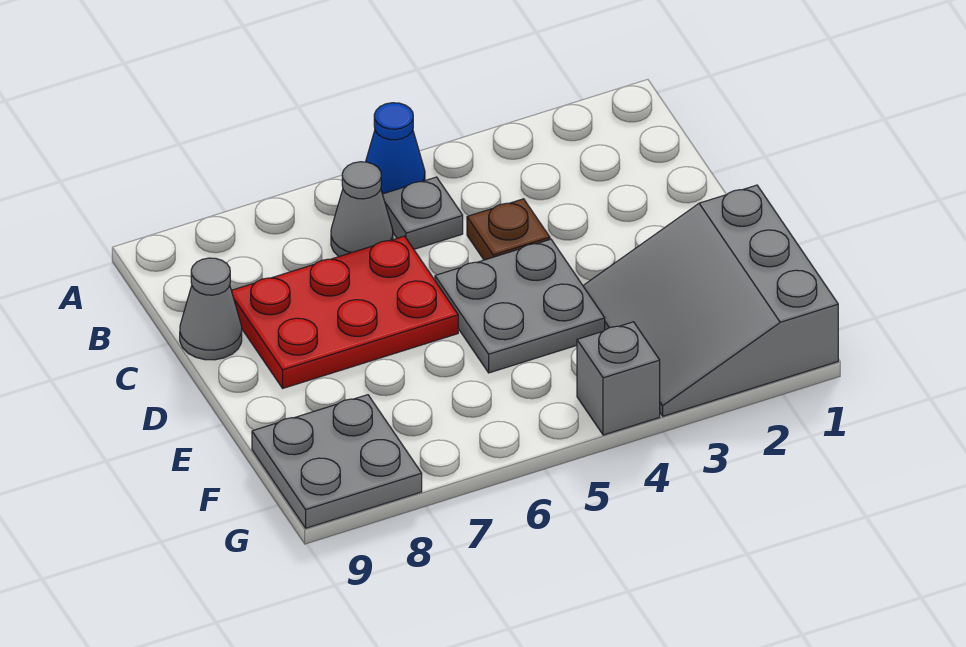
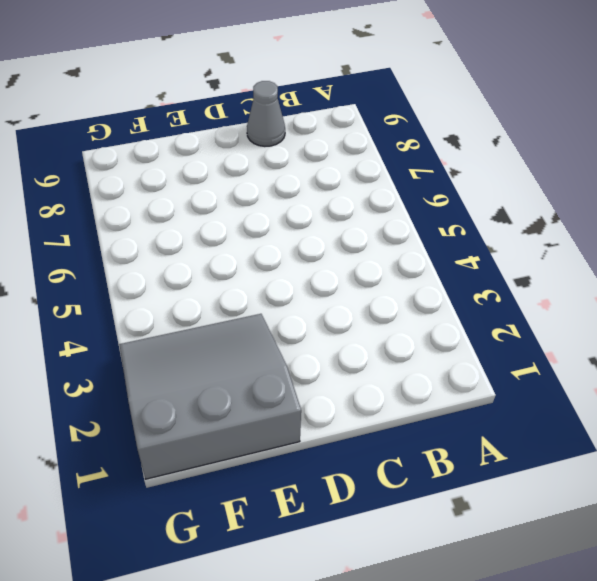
none -> blue cone A5 level 1
none -> grey plate B5 level 1

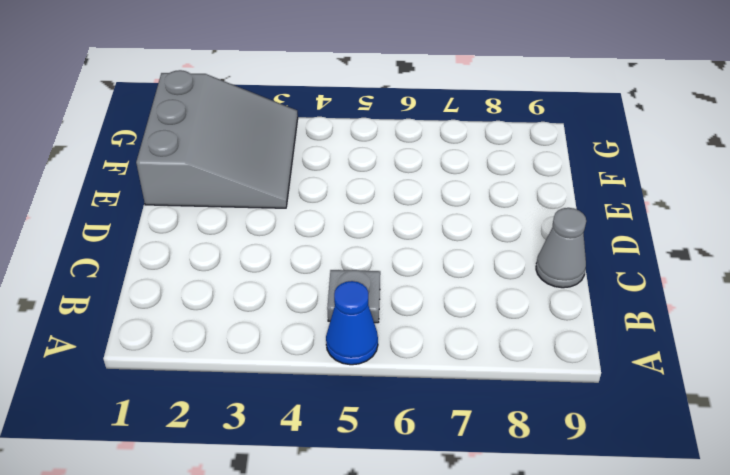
none -> grey cone B6 level 1
none -> brown plate C4 level 1

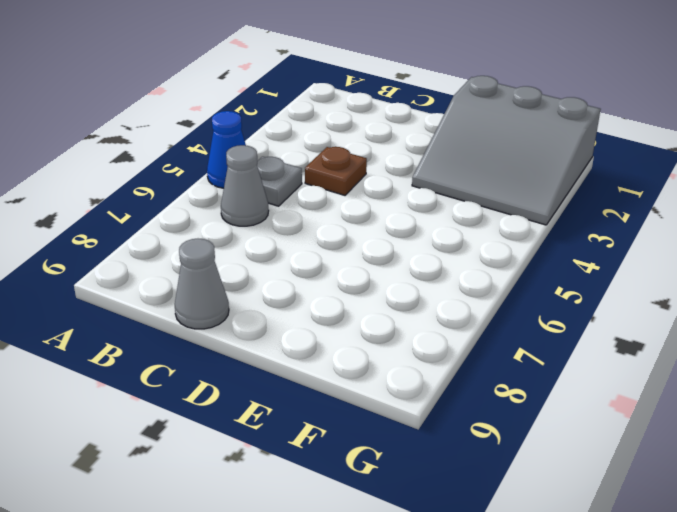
none -> red plate C6:D8 level 1
none -> grey plate D4:E5 level 1

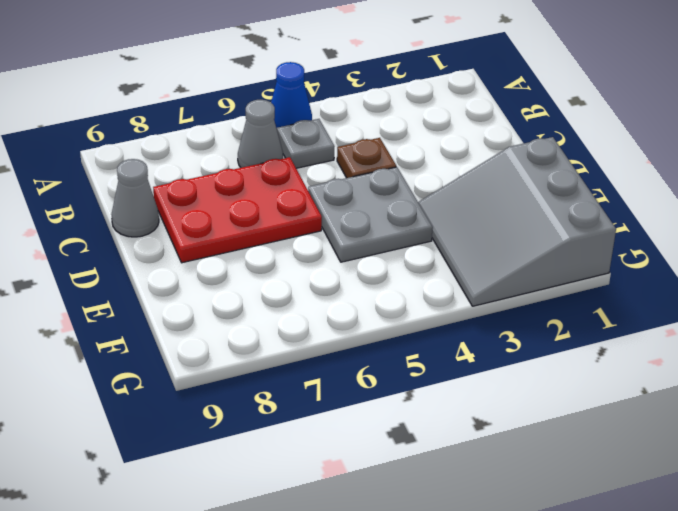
none -> grey plate F8:G9 level 1
none -> grey brick G4 level 1

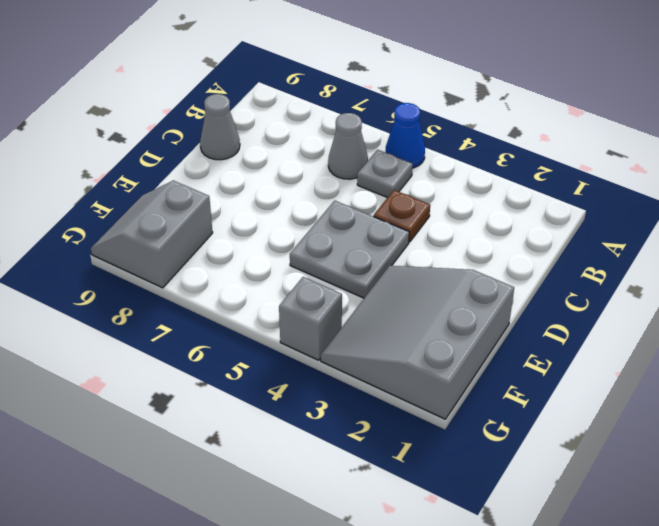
grey slope F8:G9 level 1 top 8 -> grey plate F8:G9 level 1
none -> red plate C6:D8 level 1

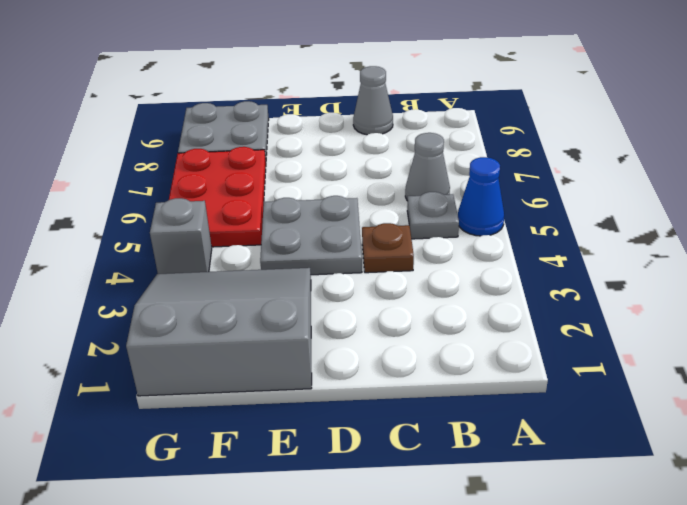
red plate F5:G7 level 1 -> red plate C6:D8 level 1

